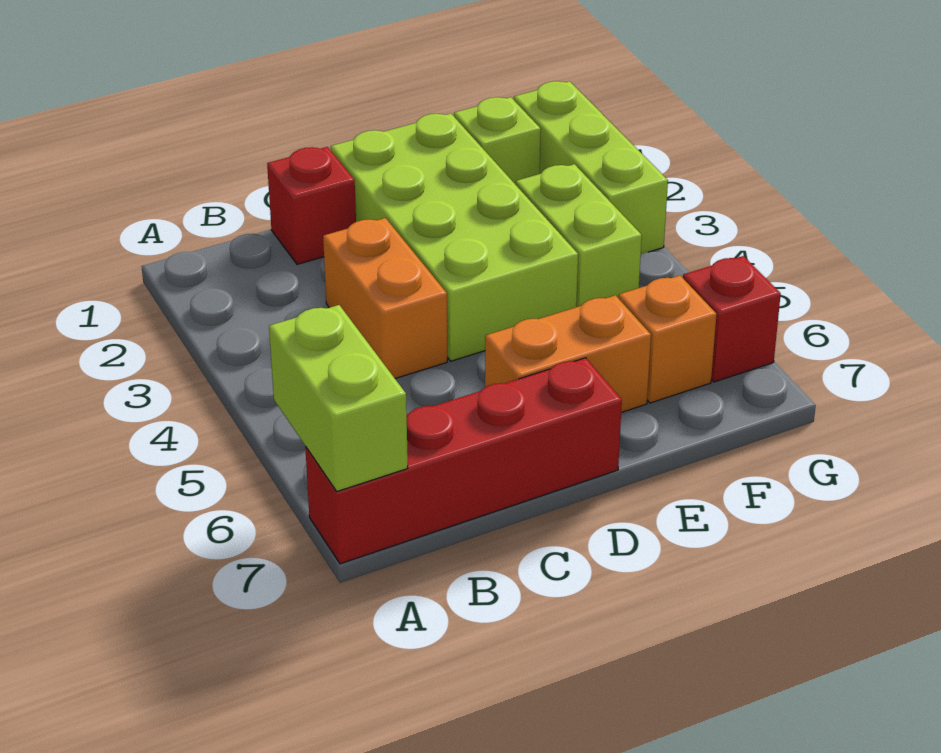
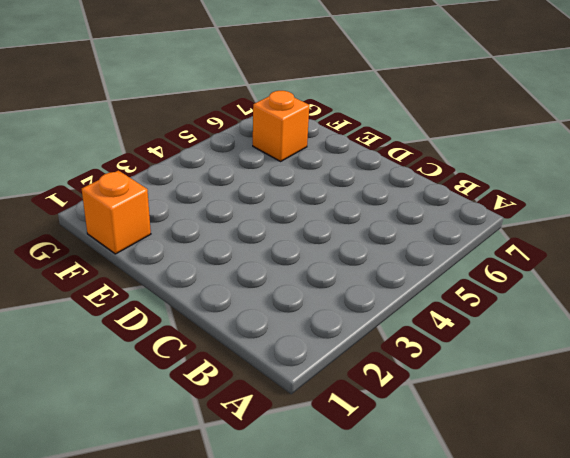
orange brick F1 level 1 -> lime brick F1 level 1
none -> red brick A7:D7 level 1
none -> red brick C1 level 1

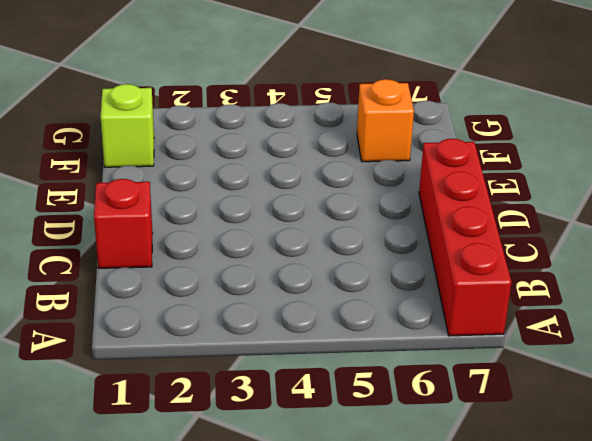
none -> orange brick C3:C4 level 1
none -> lime brick D1:E4 level 1

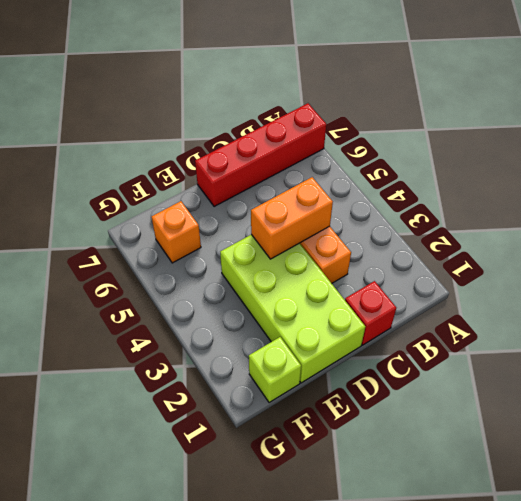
orange brick C4:D4 level 2 -> orange brick D6:E6 level 1
none -> lime brick F3:F4 level 1
none -> lime brick G1:G3 level 1

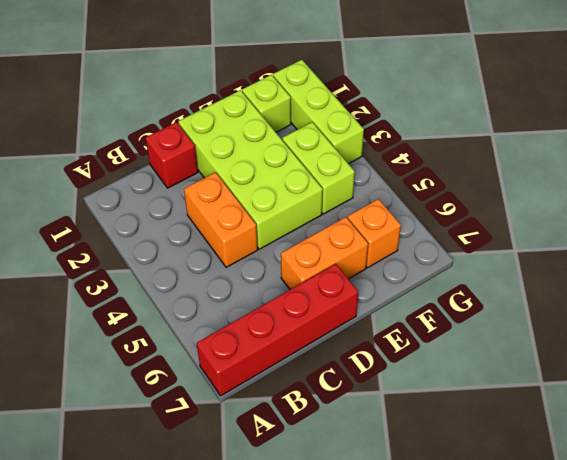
none -> red brick G6 level 1
none -> lime brick A6:A7 level 2

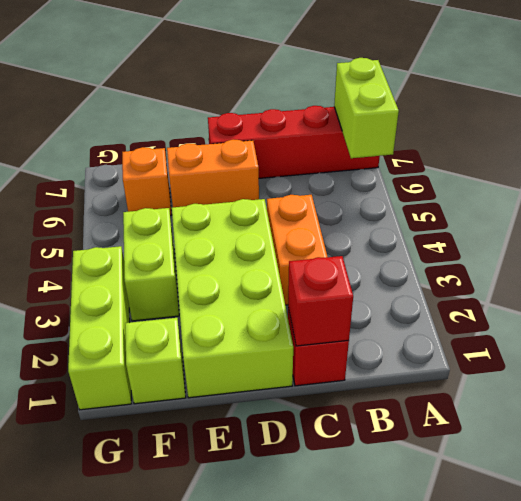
red brick C1 level 2 -> red brick G6 level 1

